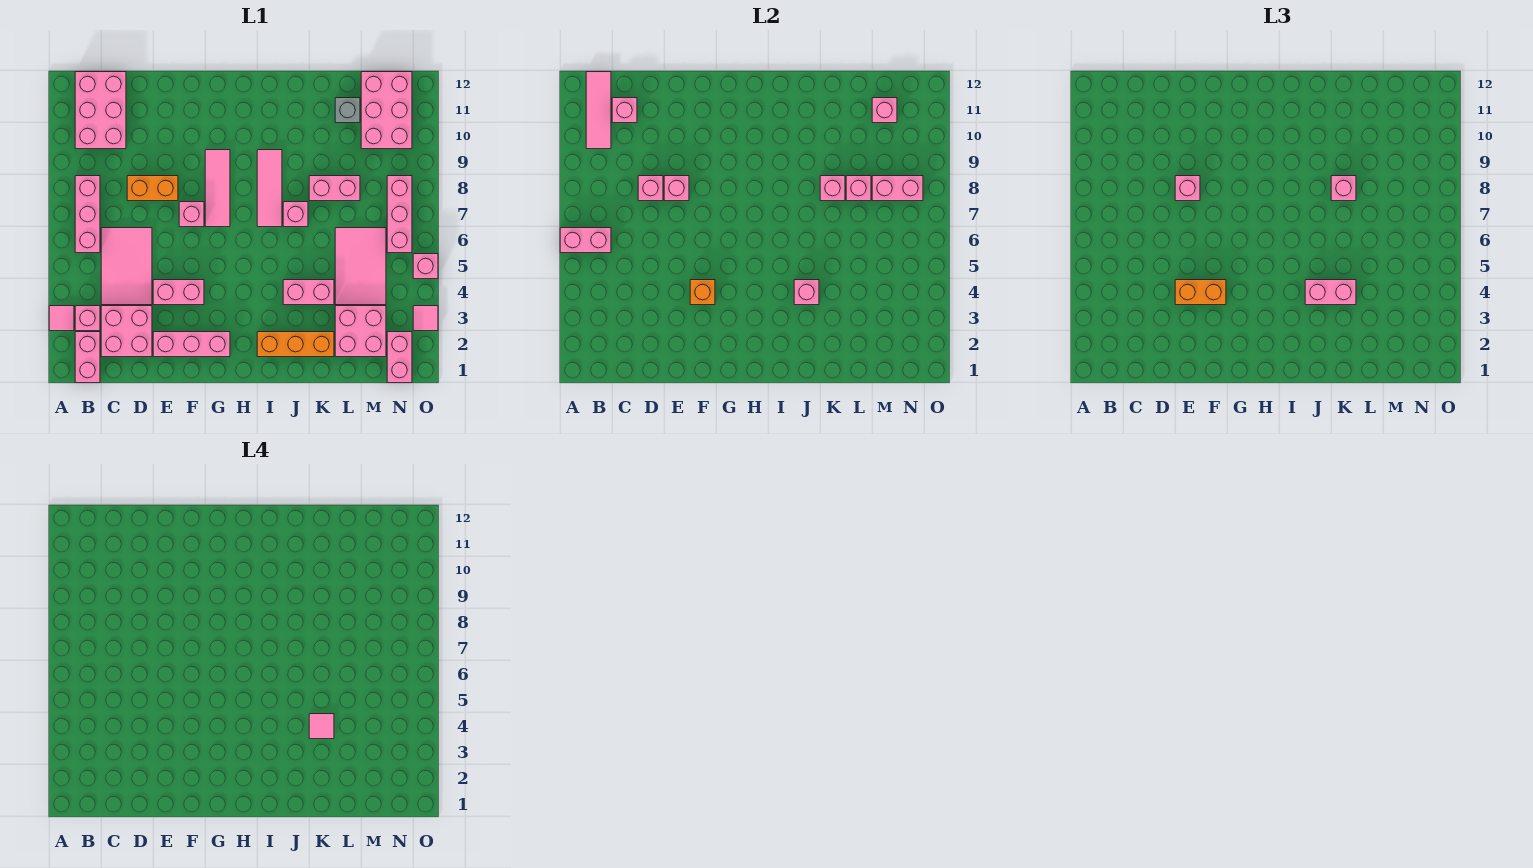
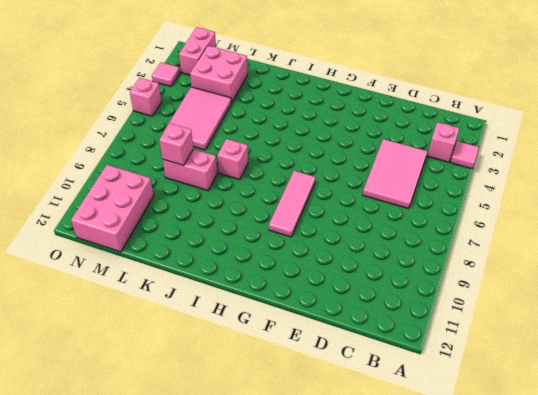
none -> pink brick B1:B2 level 1
none -> pink brick B6:B8 level 1
none -> pink brick B10:C12 level 1
none -> pink brick C2:D3 level 1

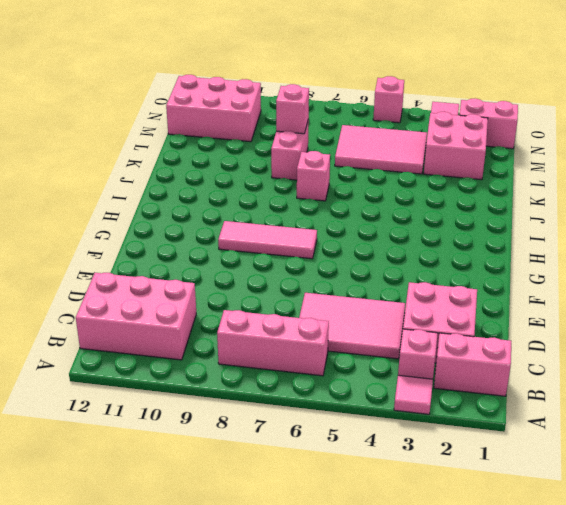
none -> orange brick D8:E8 level 1
none -> pink brick E2:G2 level 1
none -> pink brick E4:F4 level 1
none -> pink brick F7 level 1

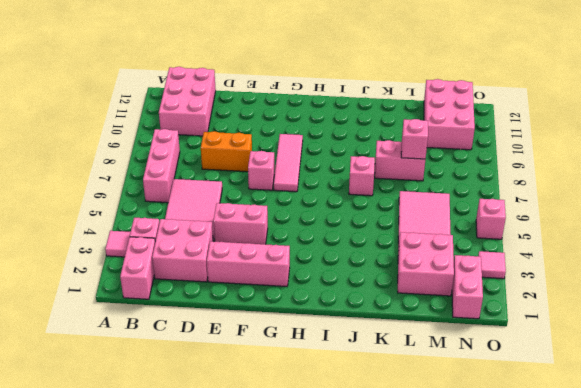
none -> orange brick I2:K2 level 1
none -> pink tile I7:I9 level 1
none -> pink brick J4:K4 level 1
none -> grey brick L11 level 1

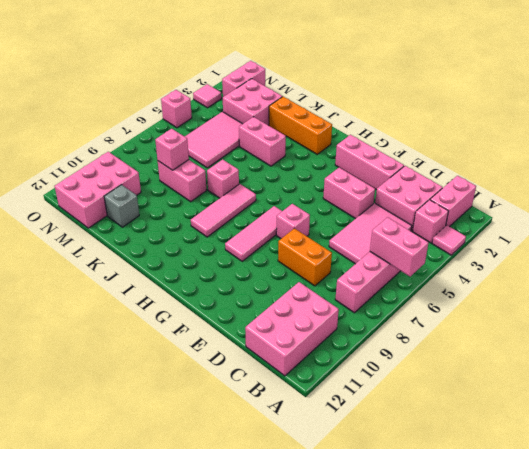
none -> pink brick N6:N8 level 1
none -> pink tile B10:B12 level 2
none -> pink brick C11 level 2
none -> pink brick D8 level 2

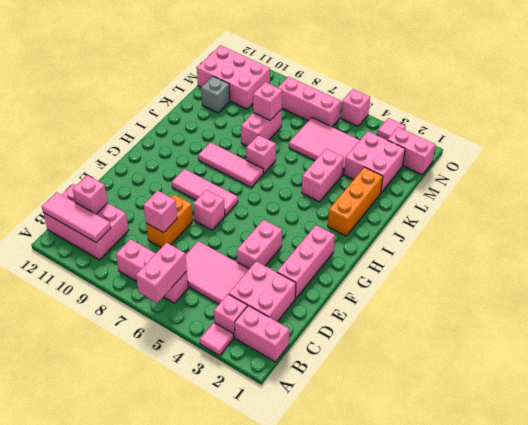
none -> pink brick E8 level 2
none -> orange brick F4 level 2
none -> pink brick J4 level 2
none -> pink brick K8 level 2

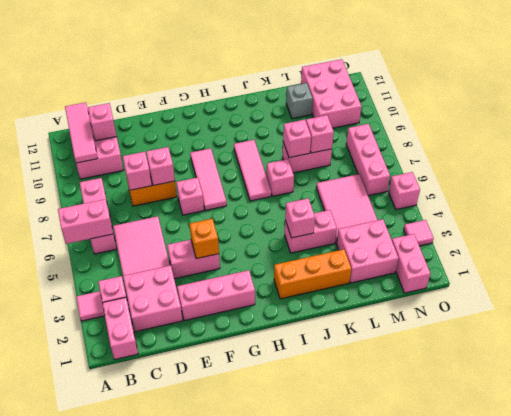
none -> pink brick M8:N8 level 2
none -> pink brick M11 level 2
none -> orange brick E4:F4 level 3
none -> pink brick E8 level 3

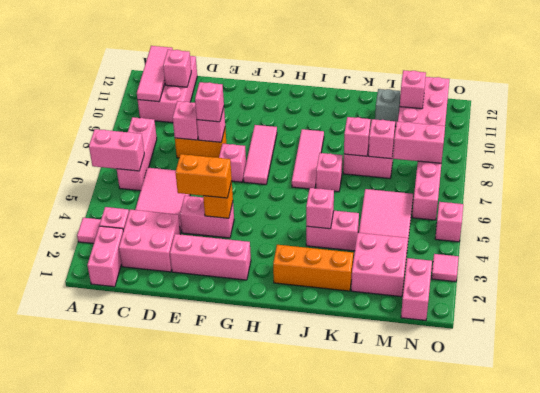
none -> pink brick J4:K4 level 3
none -> pink brick K8 level 3
none -> pink tile K4 level 4

